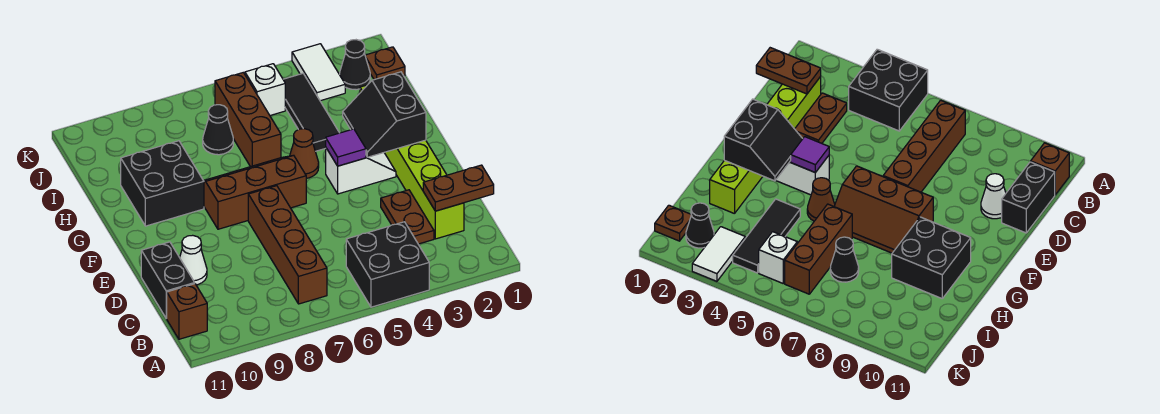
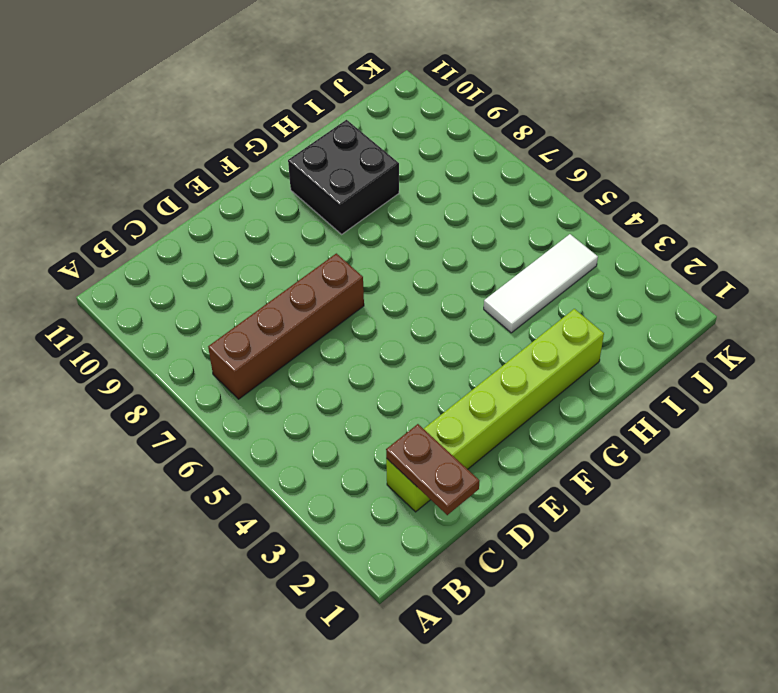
white tile H4:J4 level 1 -> black tile H4:J4 level 1
none -> black brick A4:B5 level 1
none -> brown brick B11 level 1
none -> brown plate C3:D3 level 1

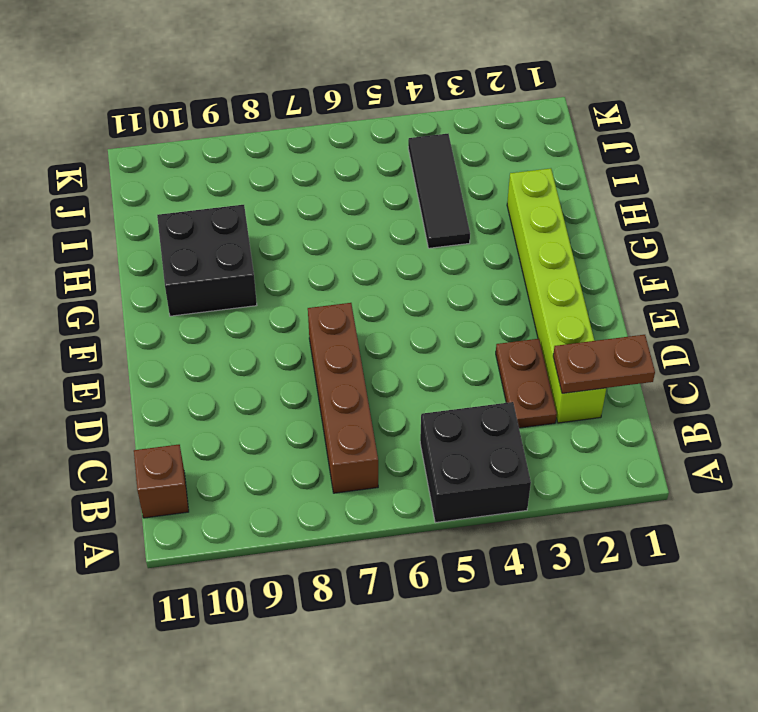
none -> black brick C11:D11 level 1
none -> white cone D10 level 1
none -> white slope F3:F4 level 1 top 4

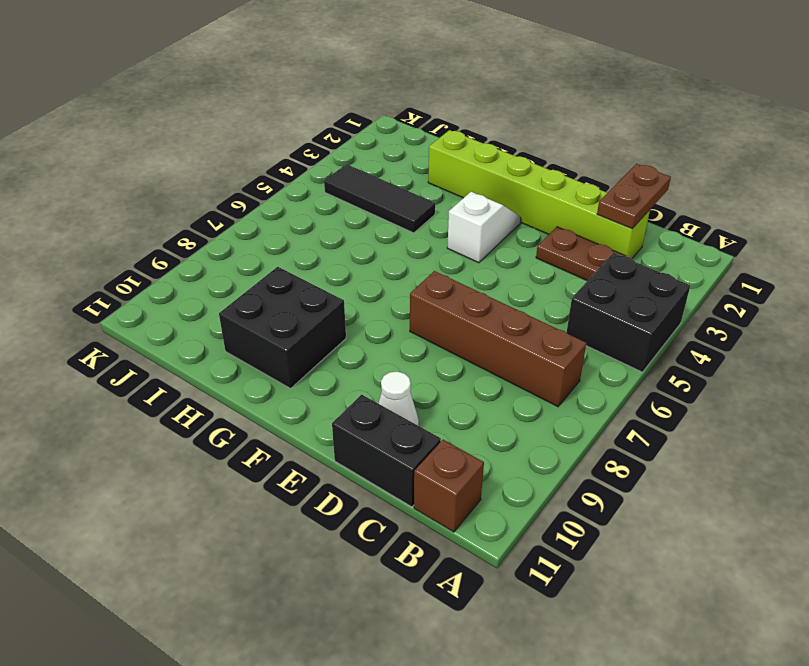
none -> brown slope F6:G8 level 1 top F
none -> brown cone G5 level 1
none -> brown brick H6:J6 level 1

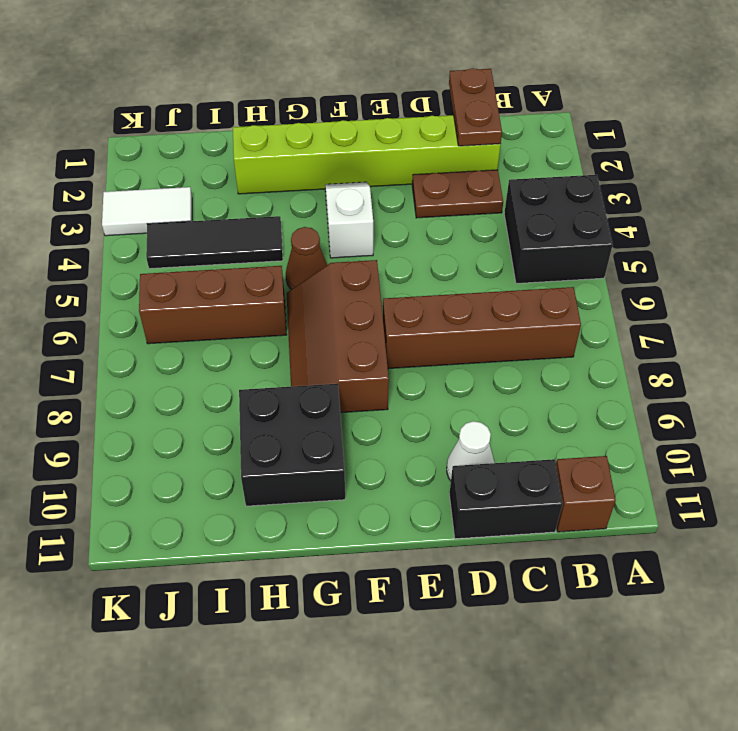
none -> black cone I7 level 1
none -> brown plate J1 level 1
none -> black cone J2 level 1

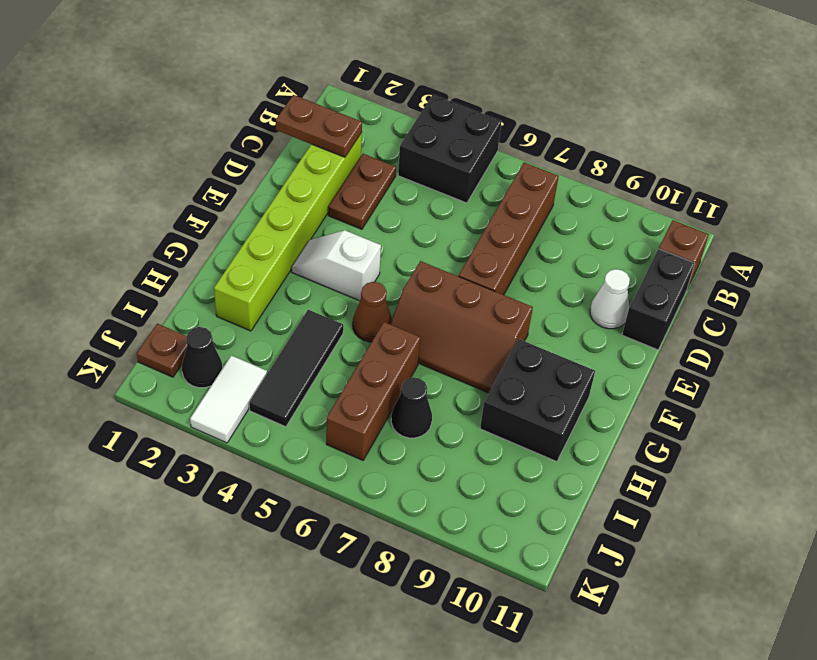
none -> white brick J5 level 1
none -> black slope F2:G3 level 2 top 2
none -> purple tile F4 level 2

